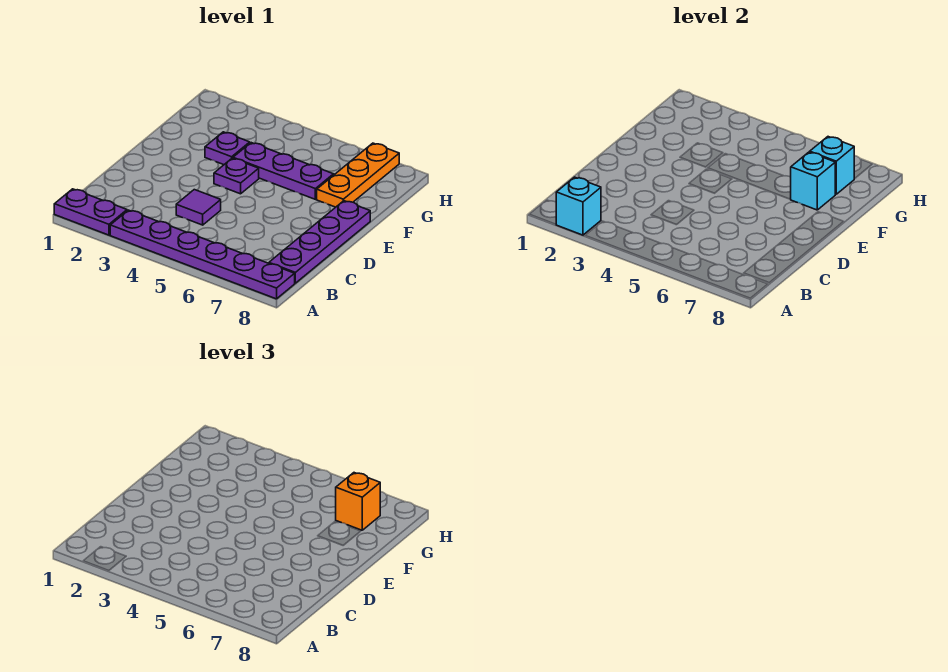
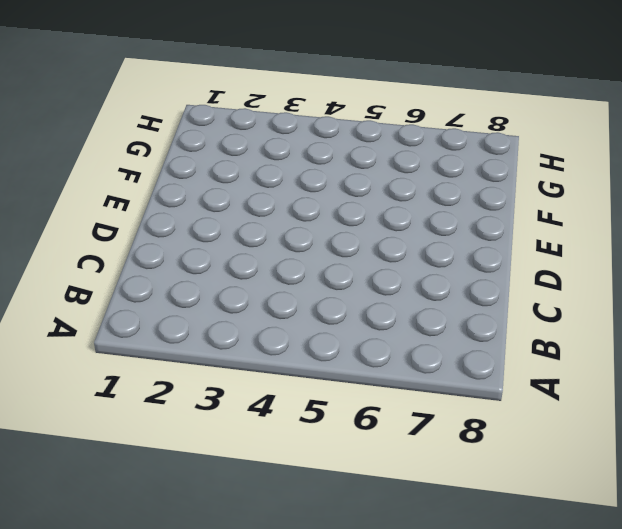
none -> purple plate A1:A2 level 1
none -> purple plate A3:A8 level 1
none -> purple plate B8:E8 level 1

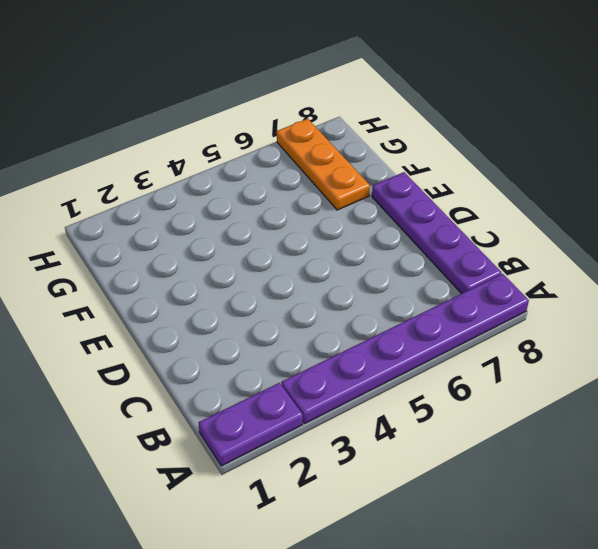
none -> purple tile C4 level 1
none -> purple plate E4 level 1
none -> purple plate F3 level 1

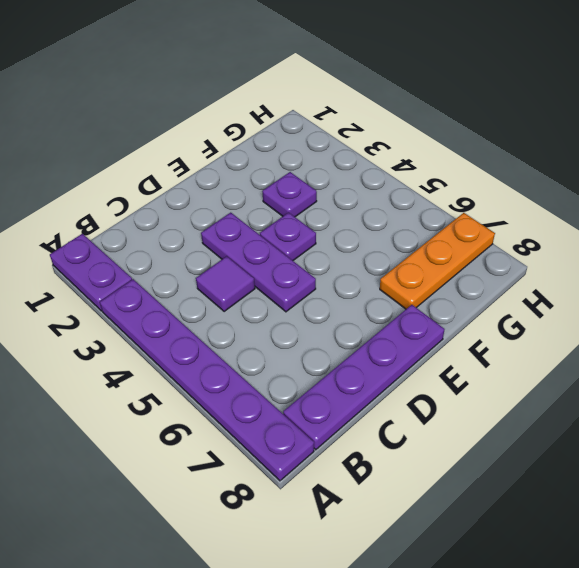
purple plate D3:D5 level 1 -> purple plate F4:F6 level 1
none -> cyan brick A2 level 2
none -> cyan brick F7 level 2
none -> cyan brick G7 level 2

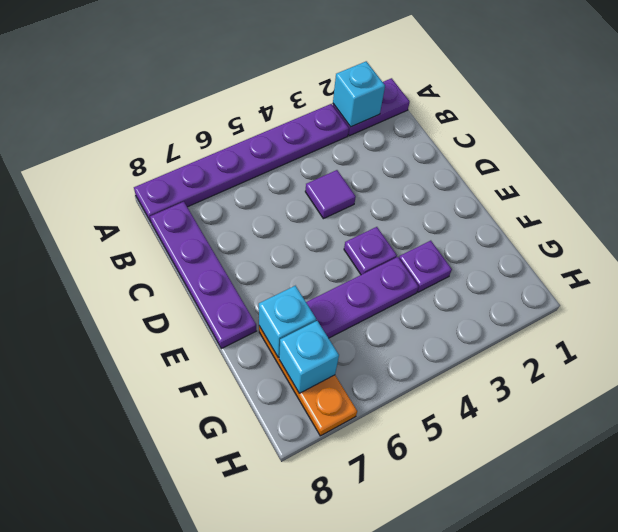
none -> orange brick G7 level 3

